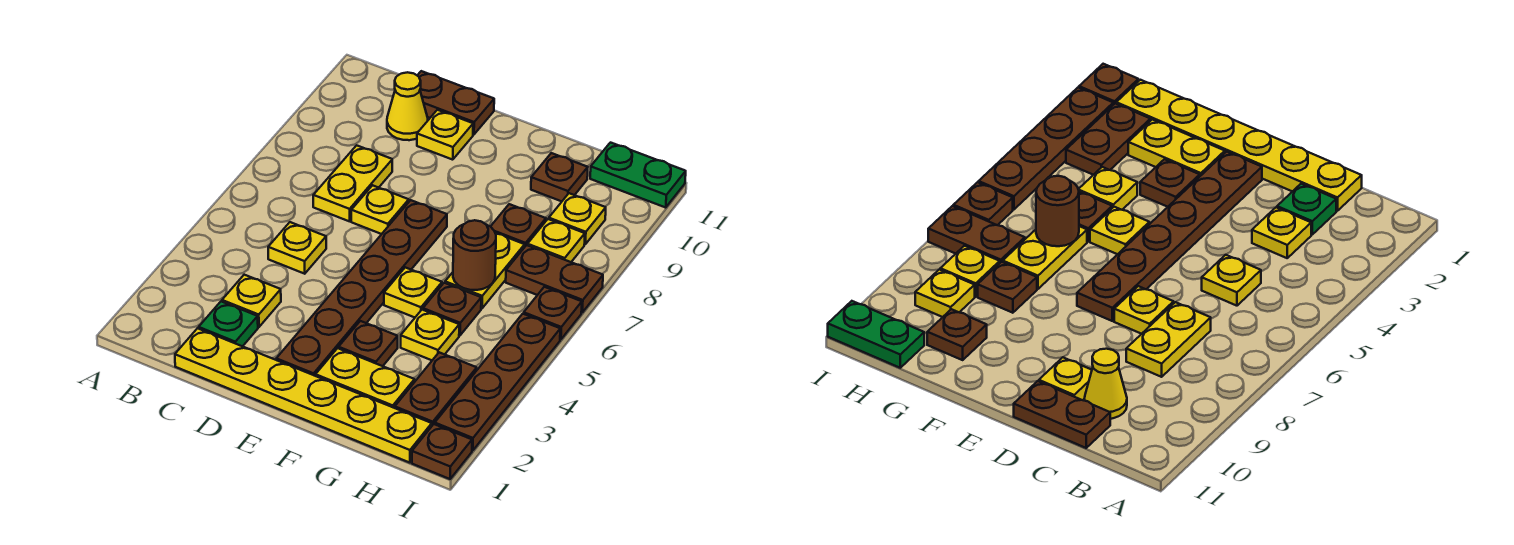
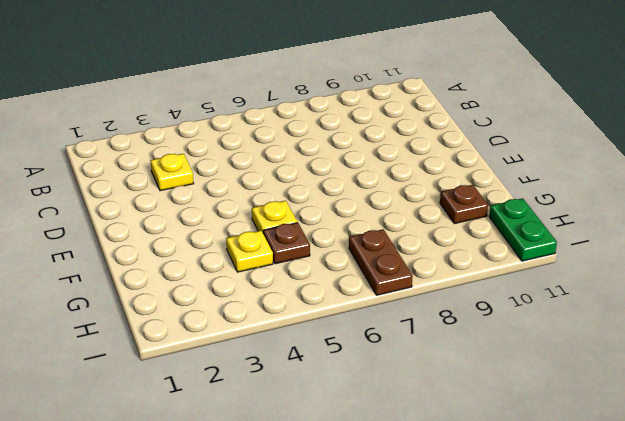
none -> yellow plate C1:H1 level 1
none -> green plate C2 level 1
none -> yellow plate C5 level 1

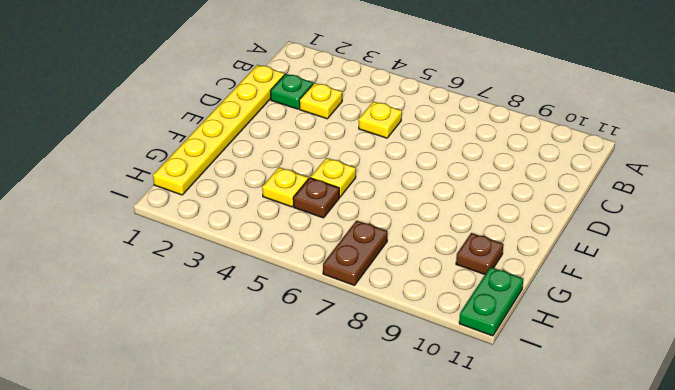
none -> yellow plate C7:C8 level 1
none -> yellow cone C10 level 1
none -> brown plate C11:D11 level 1

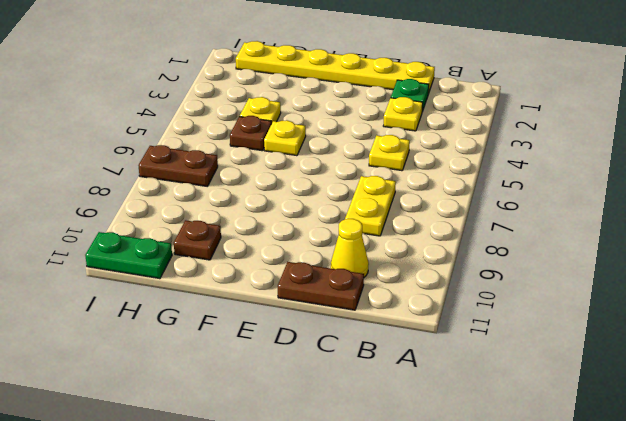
none -> yellow plate D7 level 1
none -> yellow plate D10 level 1
none -> brown plate E2:E7 level 1

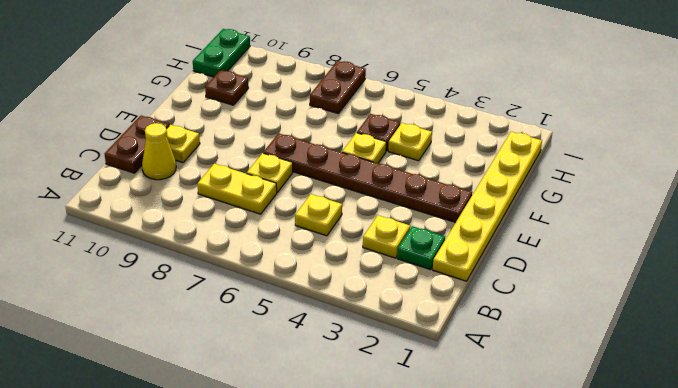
none -> yellow plate F2:G2 level 1
none -> brown plate F3 level 1
none -> yellow plate G6:G7 level 1

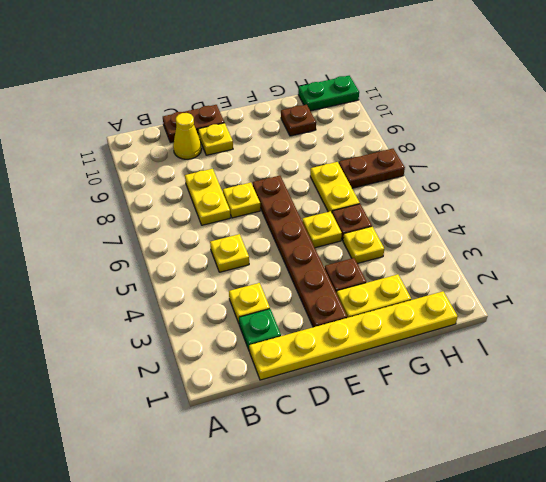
none -> brown plate G8 level 1
none -> brown plate H2:H3 level 1
none -> yellow plate H8 level 1

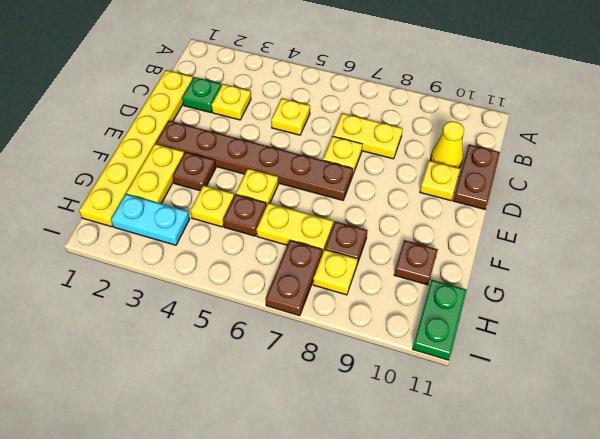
cyan plate H2:H3 level 1 -> brown plate H2:H3 level 1
none -> yellow plate H9 level 1
none -> brown plate I1 level 1
none -> brown plate I2:I5 level 1

